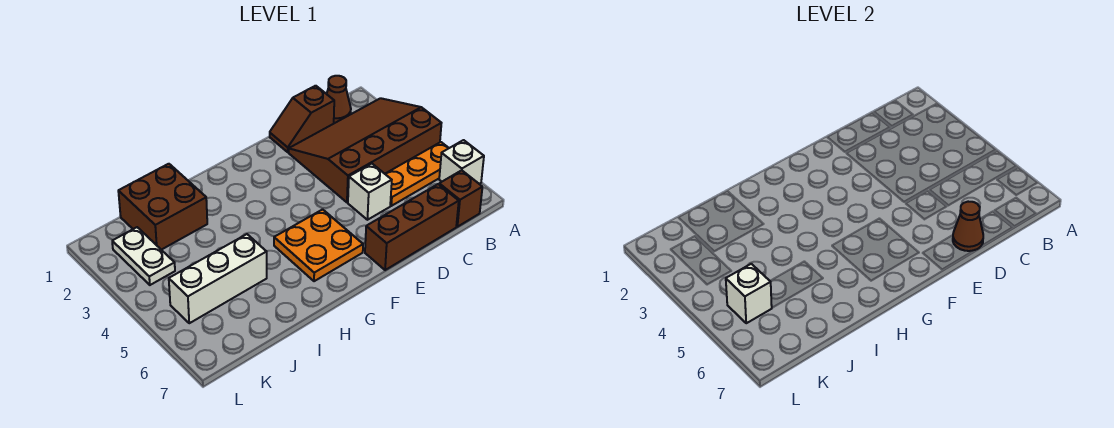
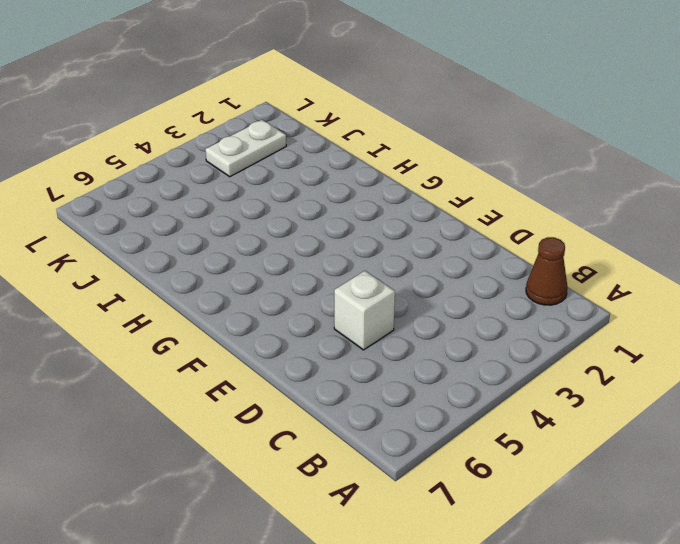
none -> brown slope A2:D4 level 1 top 4
none -> orange plate A5:C5 level 1
none -> white brick A6 level 1

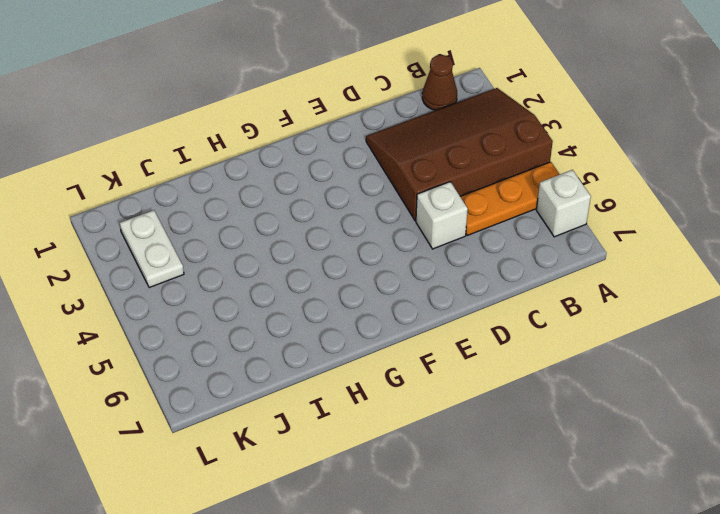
none -> brown brick B7 level 1
none -> brown slope C1:D1 level 1 top C
none -> brown brick C7:E7 level 1

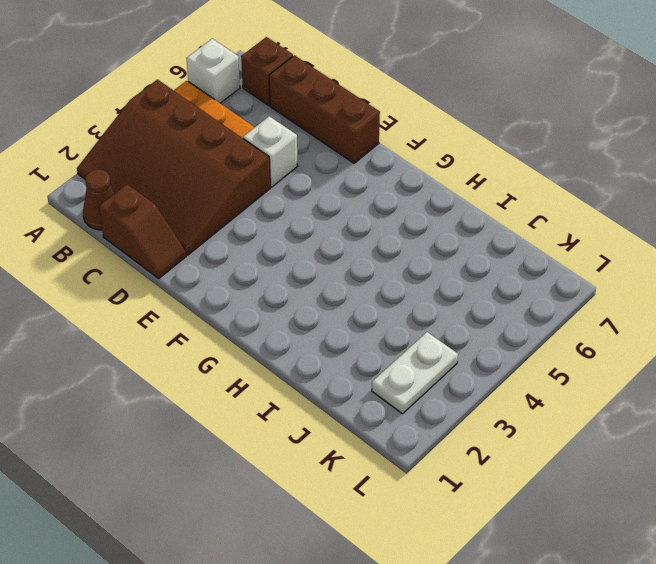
none -> orange plate F5:G6 level 1
none -> brown brick I1:J2 level 1
none -> white brick I5:K5 level 1

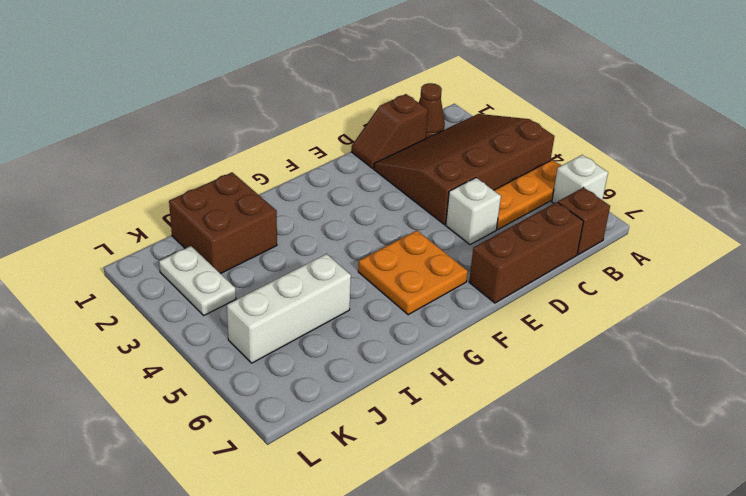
none -> brown cone D7 level 2
none -> white brick K5 level 2

